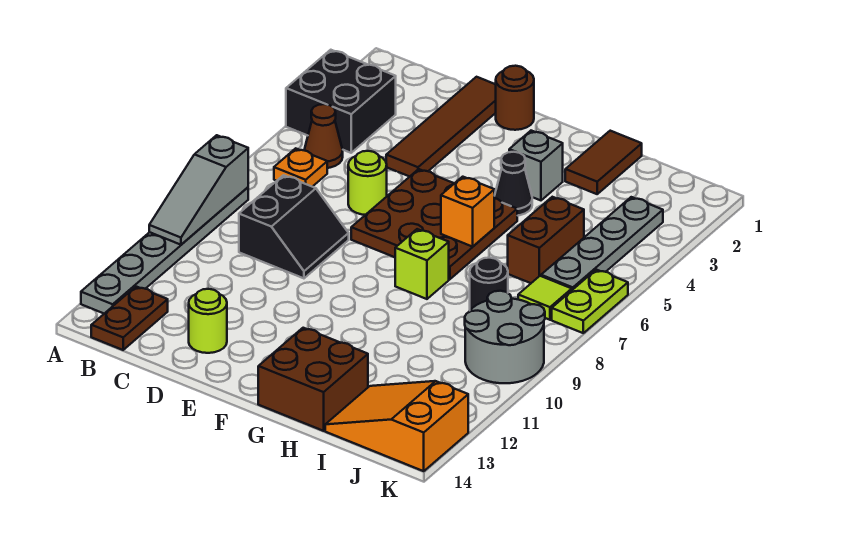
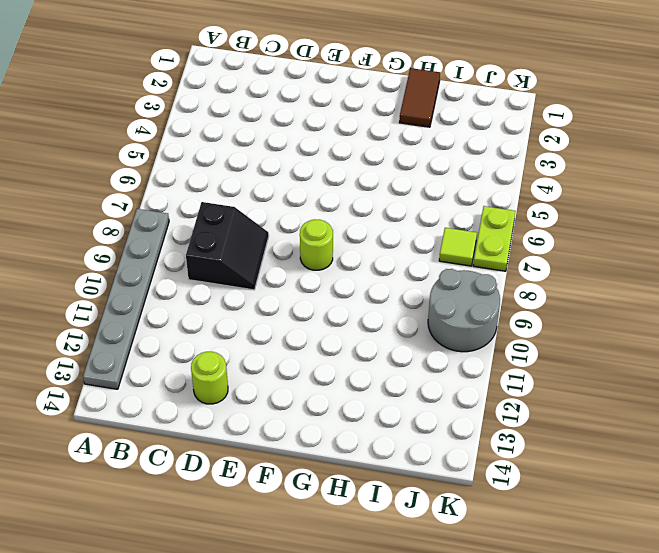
lime round brick F8 level 1 -> lime round brick D6 level 1
none -> black brick A3:B4 level 1
none -> brown cone B5 level 1
none -> orange plate B6 level 1

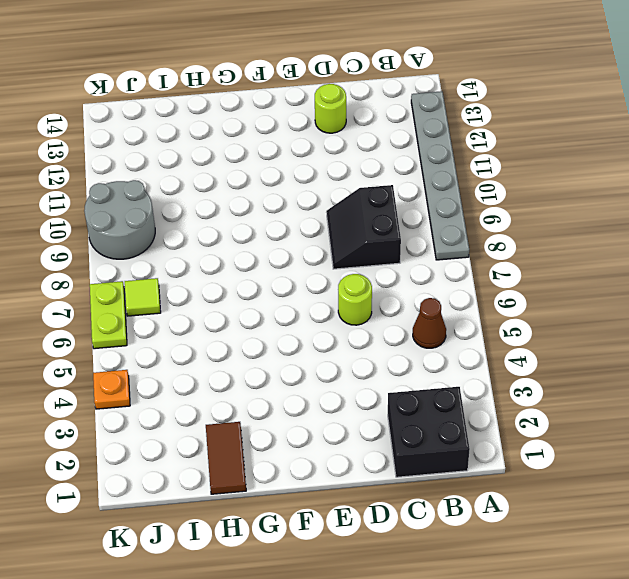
black brick B1:C2 level 1 -> black brick A3:B4 level 1
orange plate K4 level 1 -> orange plate B6 level 1
none -> brown plate B13:B14 level 1
none -> brown tile D1:D4 level 1
none -> brown round brick E1 level 1

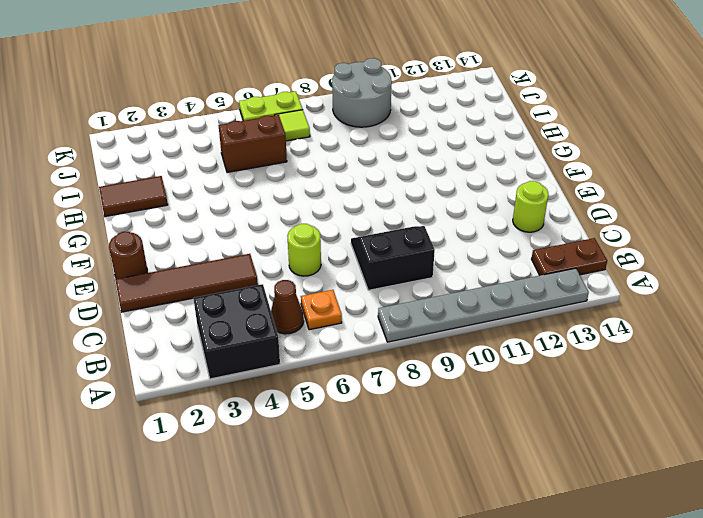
none -> brown plate E5:G7 level 1
none -> grey brick G3 level 1
none -> black cone G4 level 1

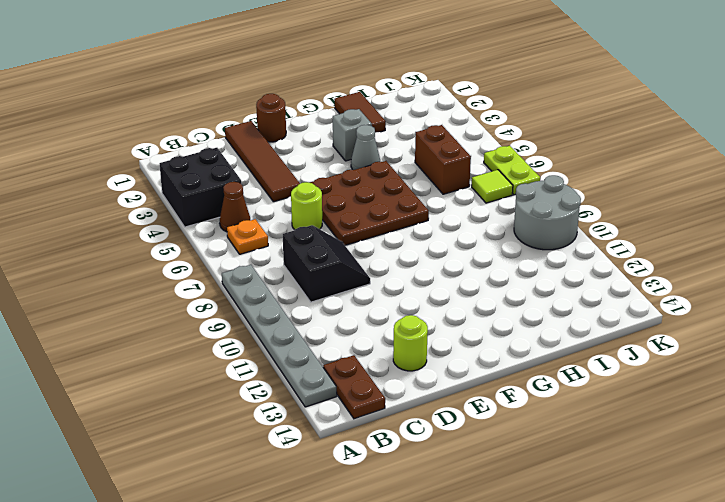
grey cone G4 level 1 -> black cone G4 level 1
none -> lime brick G8 level 1
none -> brown brick G13:H14 level 1
none -> black round brick I8 level 1

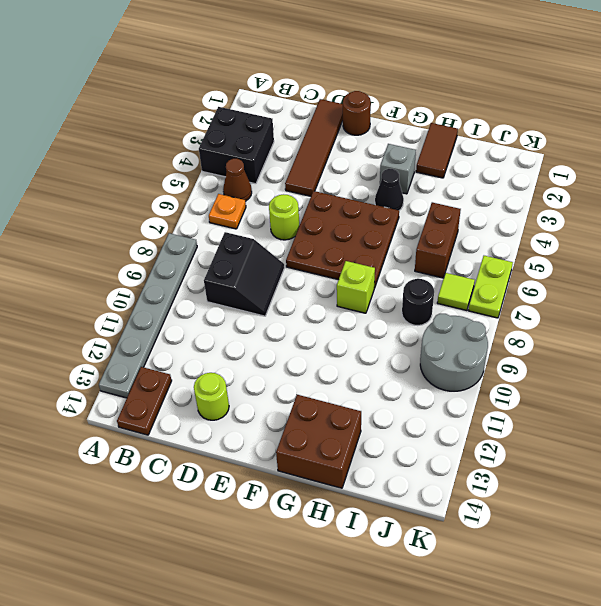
none -> orange slope I13:K14 level 1 top K
none -> grey plate J3:J6 level 1
none -> grey slope A8:A10 level 2 top 8

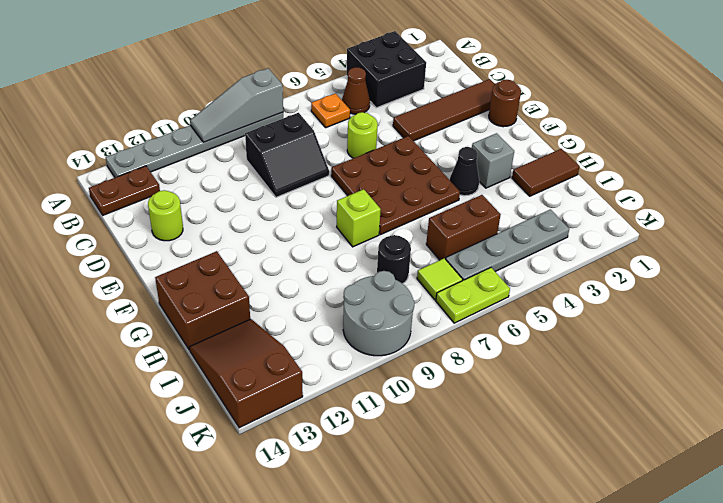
brown slope I13:K14 level 1 top K -> orange slope I13:K14 level 1 top K
none -> orange brick G6 level 2

